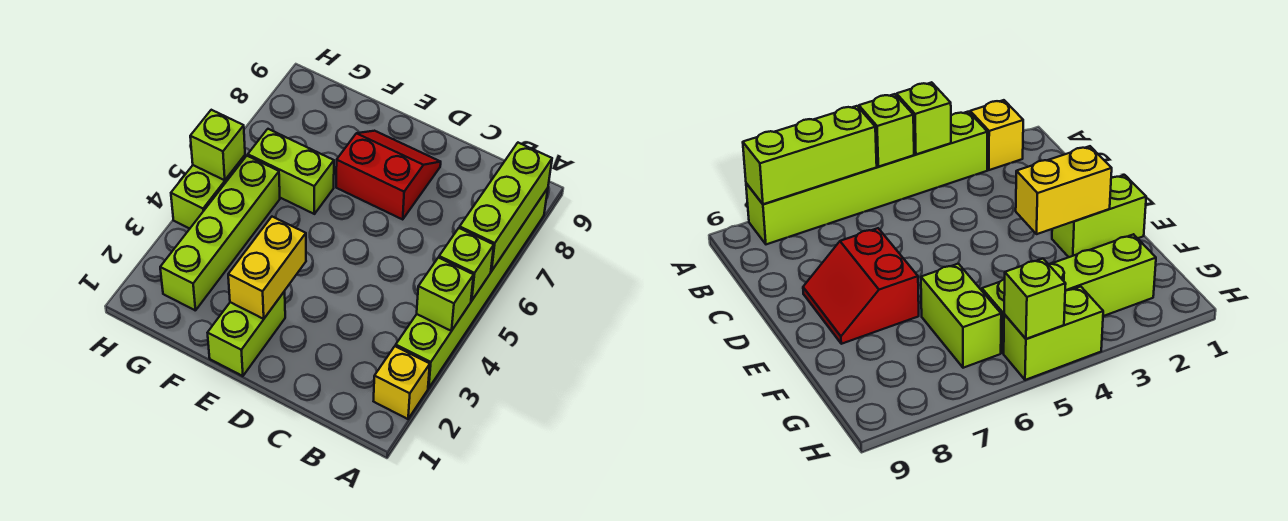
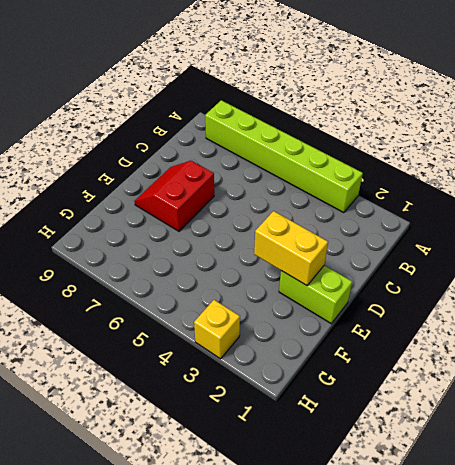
yellow brick H3 level 1 -> yellow brick A2 level 1
none -> lime brick F6:G6 level 1
none -> lime brick G2:G5 level 1
none -> lime brick H4:H5 level 1

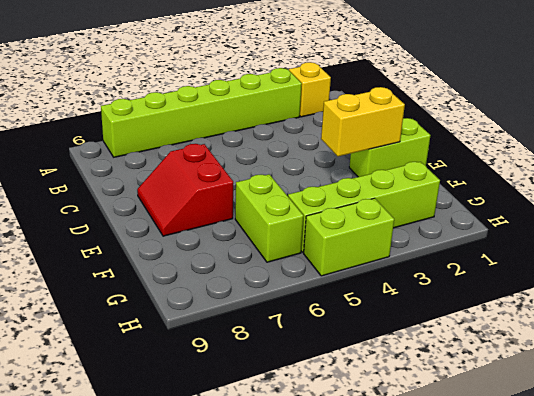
none -> lime brick A4 level 2
none -> lime brick A5 level 2
none -> lime brick A6:A8 level 2

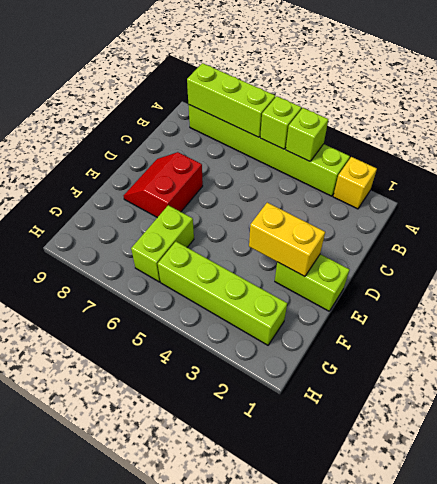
none -> lime brick H4:H5 level 1
none -> lime brick H5 level 2

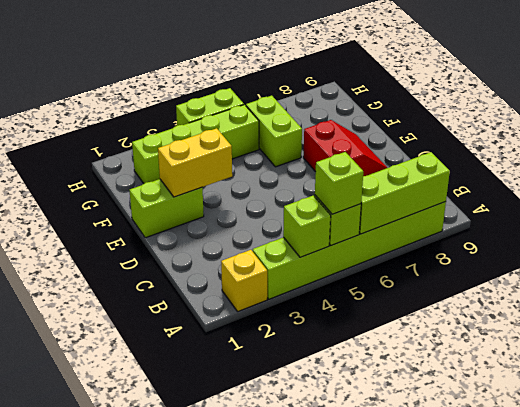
lime brick A5 level 3 -> lime brick H5 level 2

